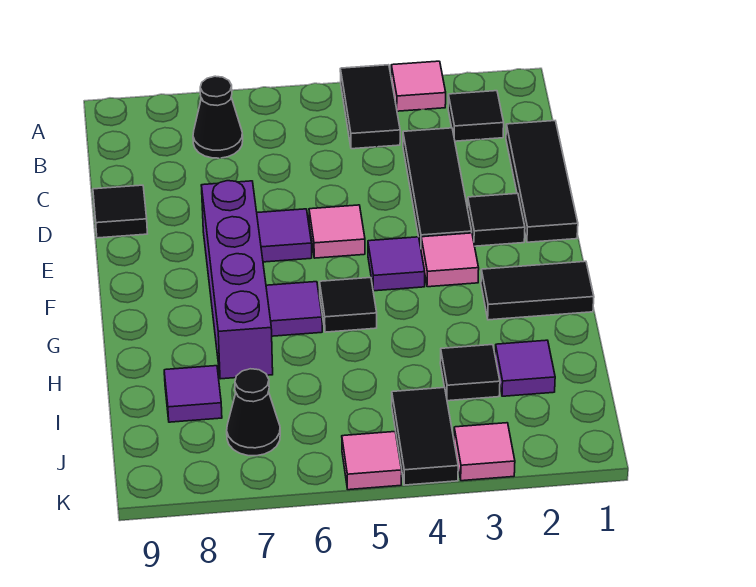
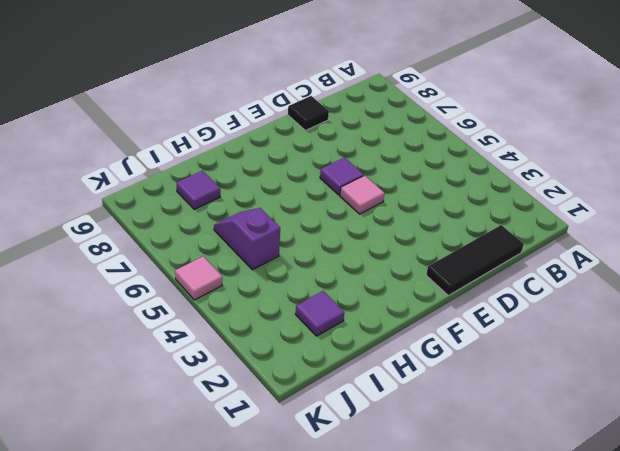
purple slope I5:I6 level 1 top 5 -> none
none -> pink tile A3 level 1
none -> black tile A4:B4 level 1
none -> black tile B2 level 1

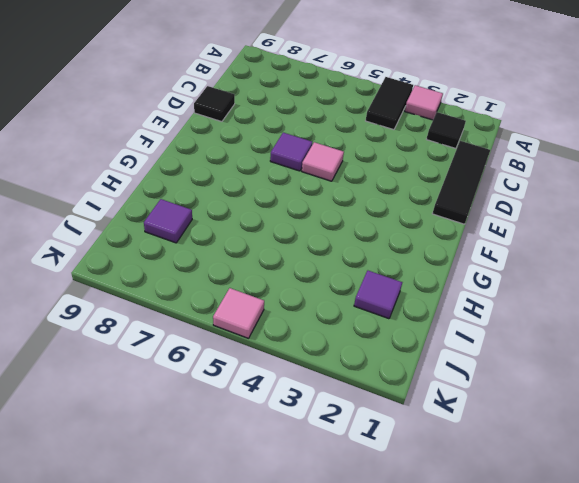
none -> black cone B7 level 1
none -> black tile C3:E3 level 1
none -> black tile E2 level 1

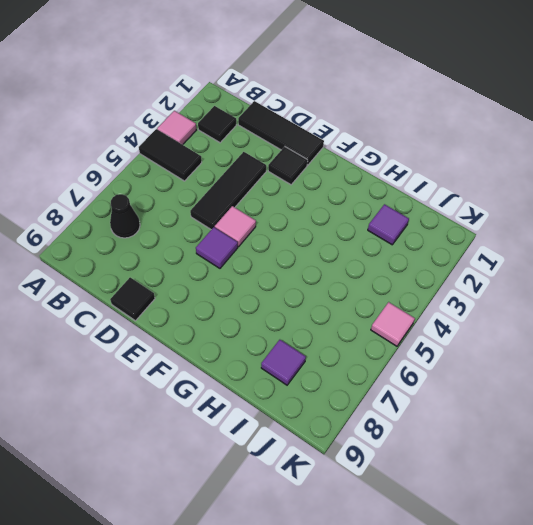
black tile D3:D5 level 1 -> black tile C3:E3 level 1
none -> purple brick E7:H7 level 1
none -> pink tile F3 level 1
none -> purple tile F4 level 1

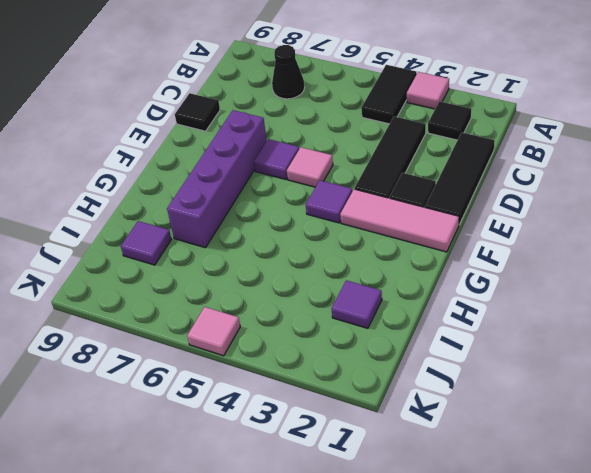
pink tile F1:F3 level 1 -> pink tile F3 level 1
none -> black tile G1:G2 level 1
none -> black tile G5 level 1
none -> purple tile G6 level 1

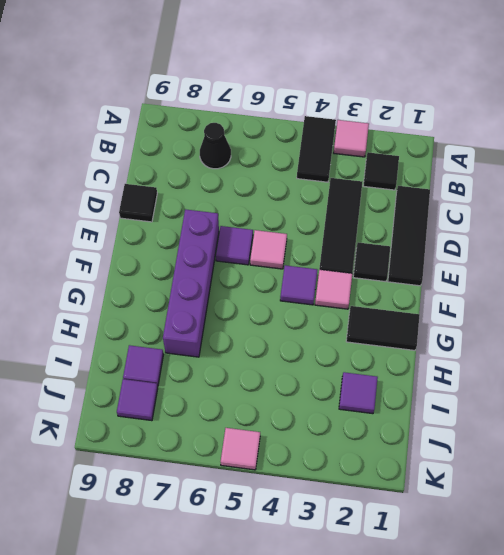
purple tile J8 level 1 -> purple tile G6 level 1
none -> black tile G5 level 1
none -> black tile I3 level 1
none -> black tile J4:K4 level 1

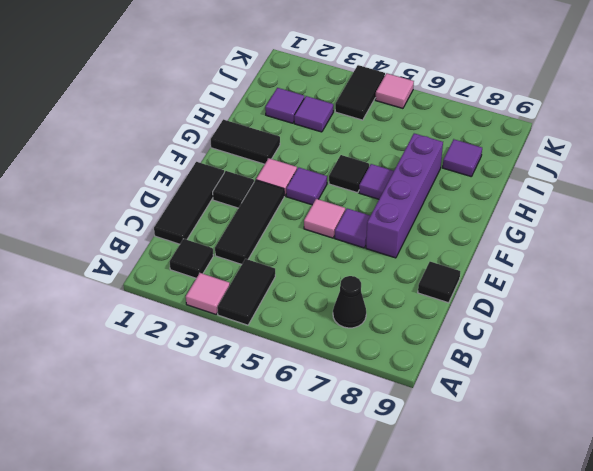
purple tile I3 level 1 -> black tile I3 level 1
none -> black cone J7 level 1
none -> pink tile K3 level 1

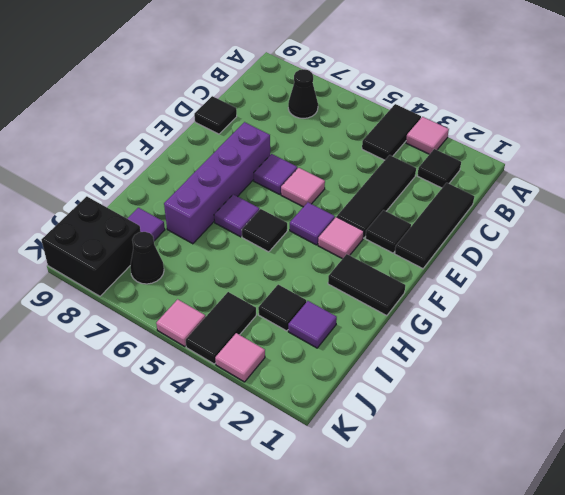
black brick J8:K9 level 1 -> none

